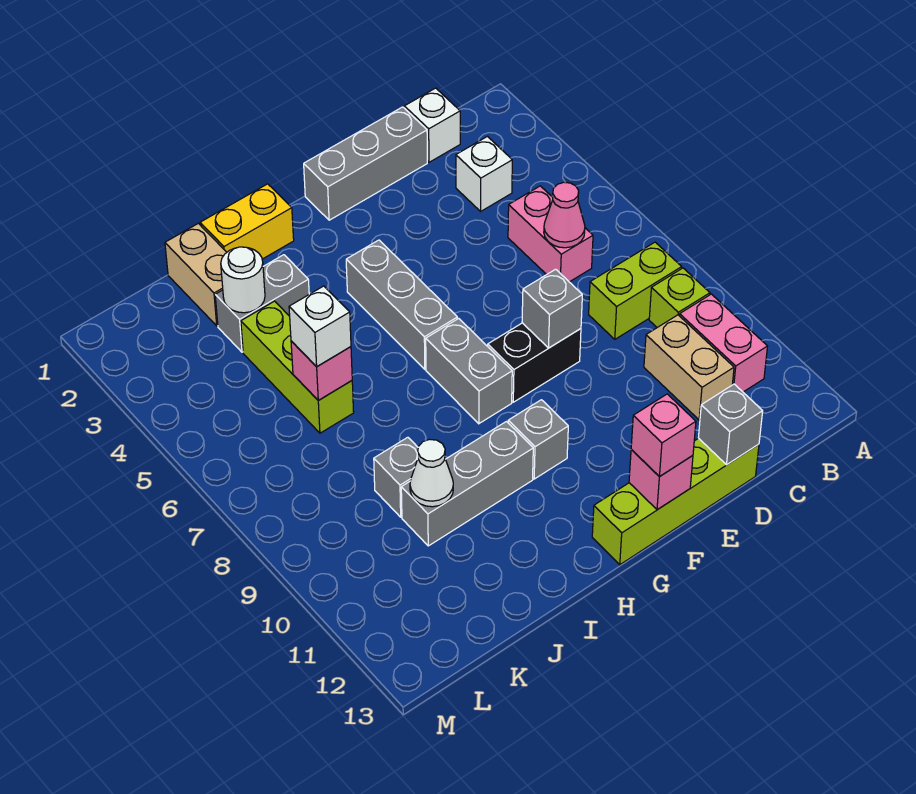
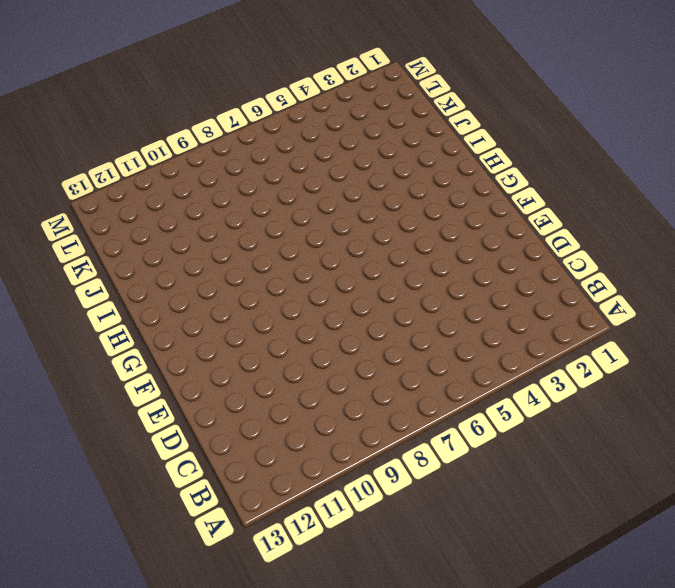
none -> lime brick B8:C8 level 1
none -> lime brick B9 level 1
none -> pink brick B10:B11 level 1

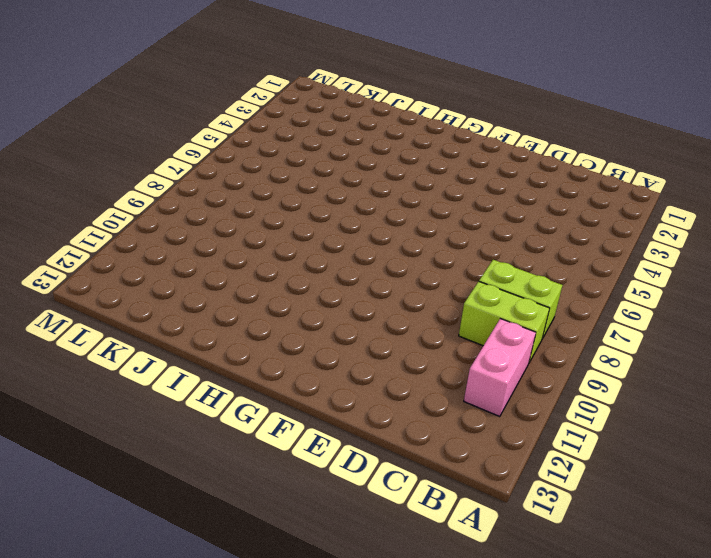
lime brick B9:C9 level 1 -> lime brick B9 level 1
none -> white brick C1 level 1
none -> white brick C3 level 1
none -> pink brick C5:C6 level 1

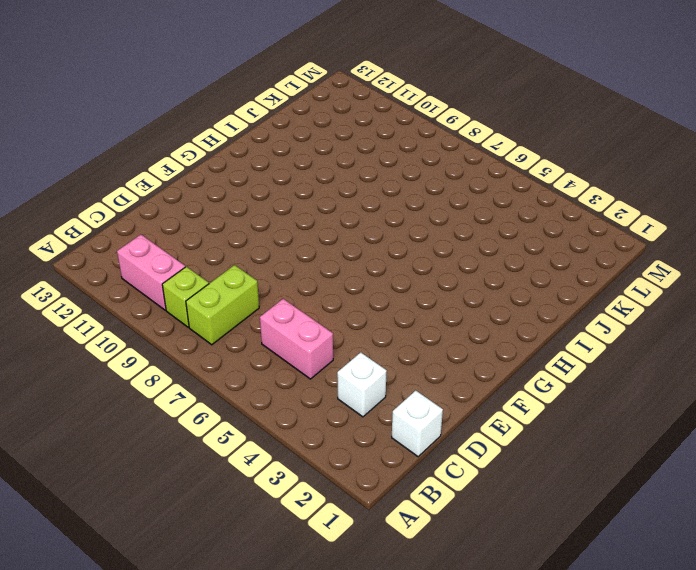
none -> tan brick C10:C11 level 1
none -> grey brick D1:F1 level 1
none -> lime brick D13:G13 level 1

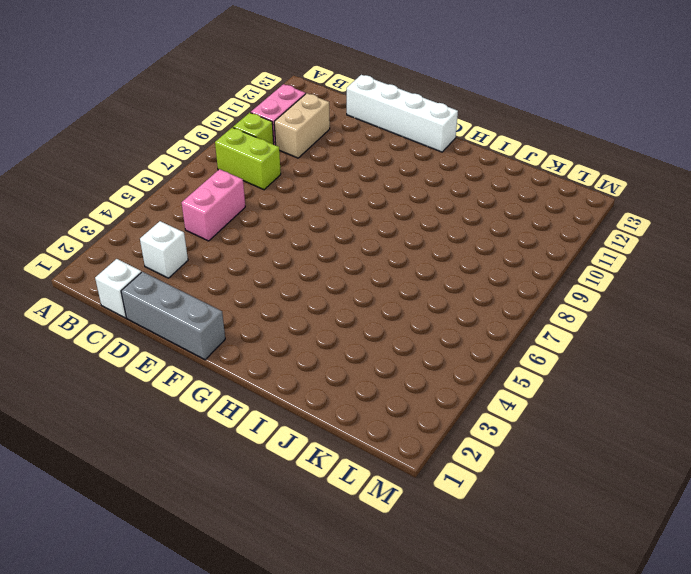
white brick D13:G13 level 1 -> lime brick D13:G13 level 1
none -> black brick E8:F8 level 1
none -> grey brick G4:G6 level 1
none -> grey brick G7:G8 level 1

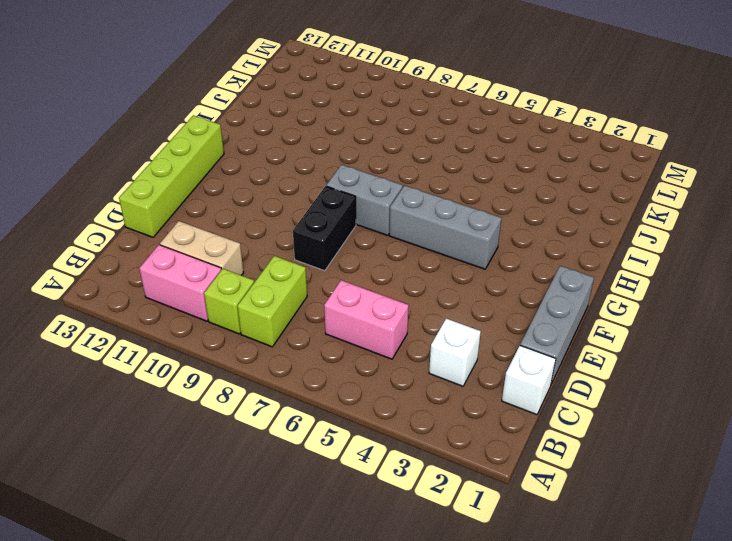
none -> grey brick G10 level 1
none -> yellow brick H1:I1 level 1
none -> grey brick H10:J10 level 1

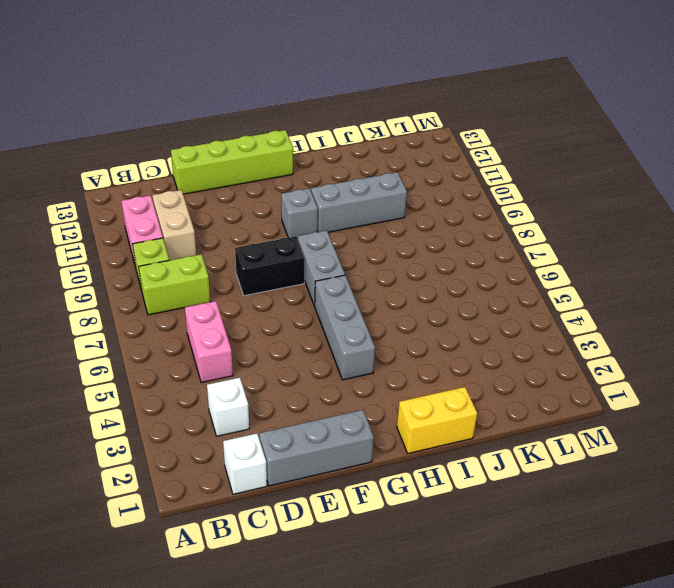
none -> grey brick I3:J3 level 1
none -> tan brick J1:J2 level 1
none -> lime brick J4:J6 level 1

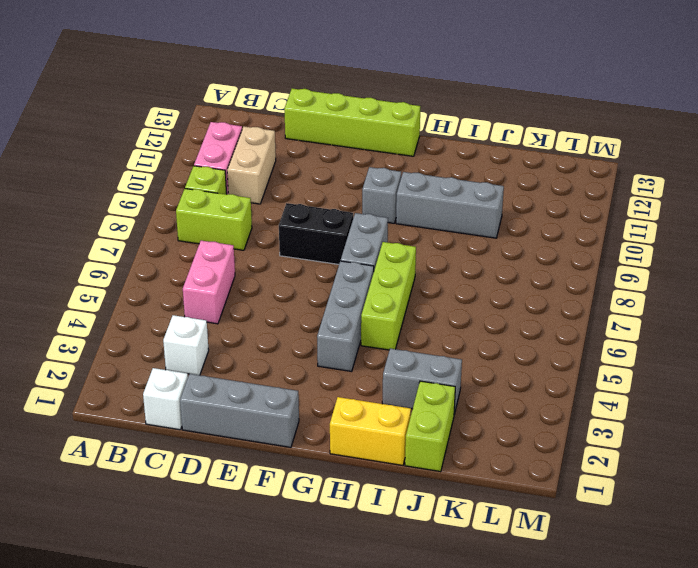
lime brick H5:H7 level 1 -> lime brick J4:J6 level 1
lime brick J1:J2 level 1 -> tan brick J1:J2 level 1
none -> grey brick J9 level 1
none -> pink cone C6 level 2
none -> grey brick D13 level 2

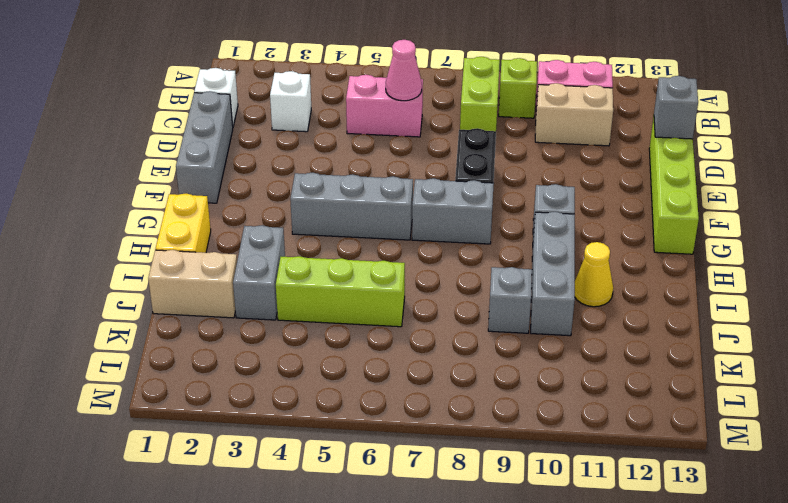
yellow cone I11 level 1 -> none
none -> grey brick E8 level 2
none -> pink brick F13 level 2
none -> white round brick J3 level 2

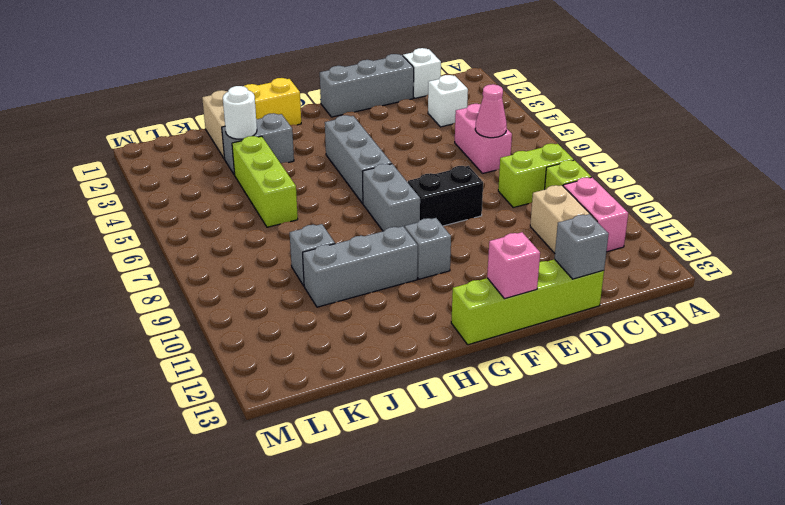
none -> grey brick E8 level 2
none -> pink brick J6 level 2
none -> white cone J10 level 2

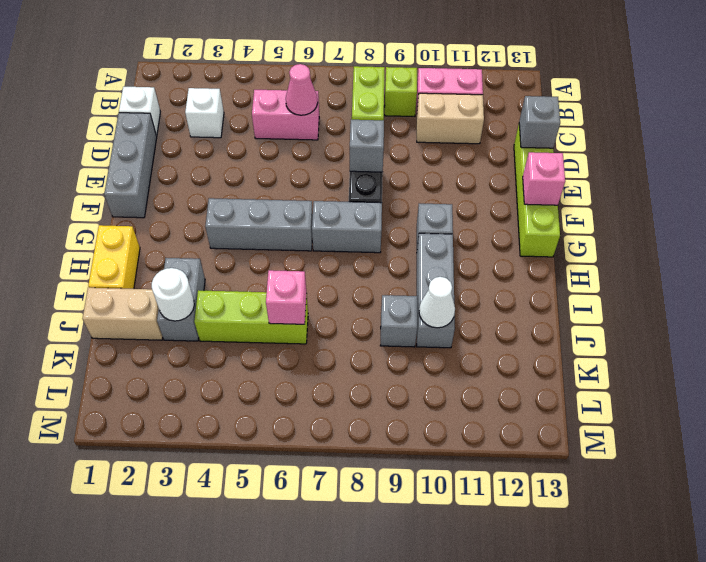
none -> pink brick F13 level 3
none -> white brick J6 level 3

